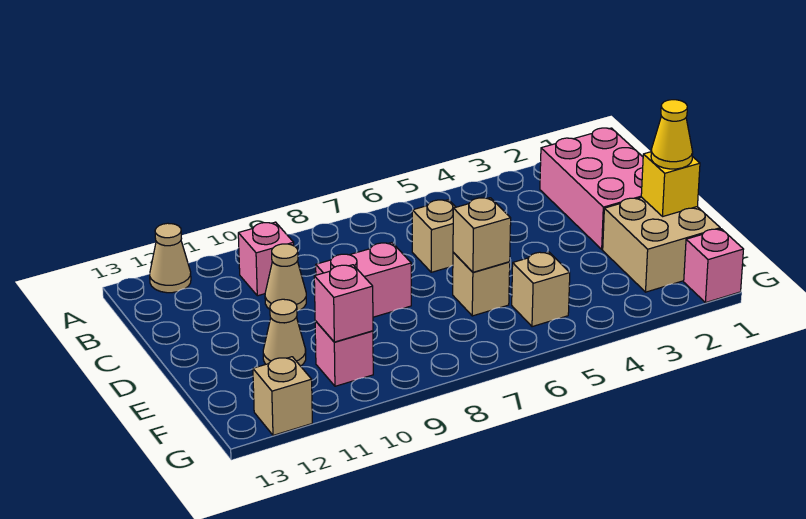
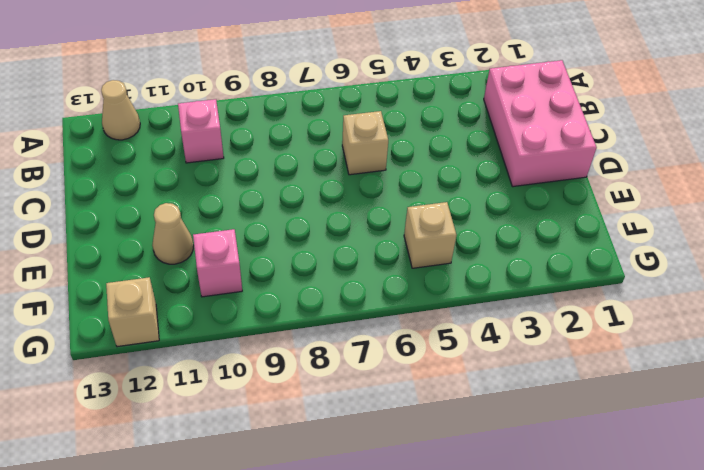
none -> tan cone C10 level 1
none -> pink brick D8:D9 level 1
none -> tan brick E1:F2 level 1

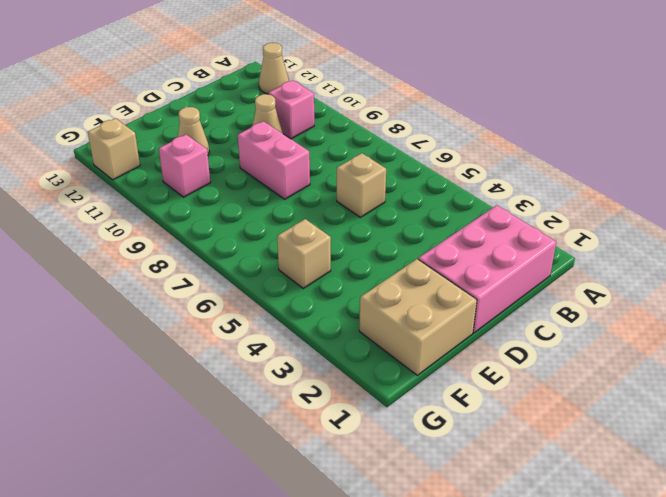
none -> tan brick E6 level 1
none -> pink brick G1 level 1
none -> yellow brick E1 level 2

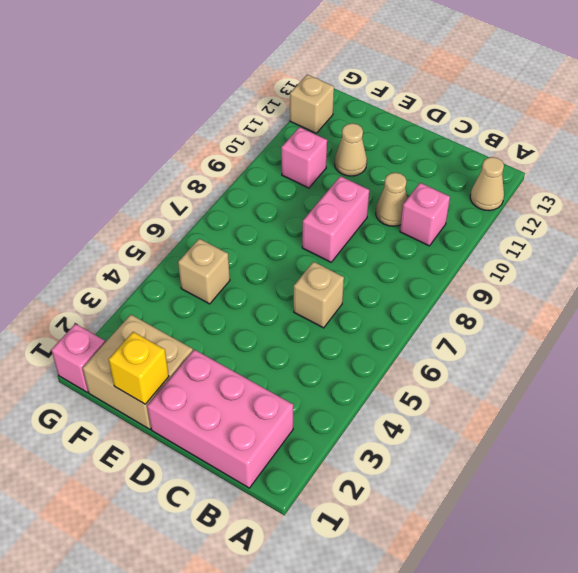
none -> tan brick E6 level 1
none -> tan brick E6 level 2
none -> pink brick F10 level 2

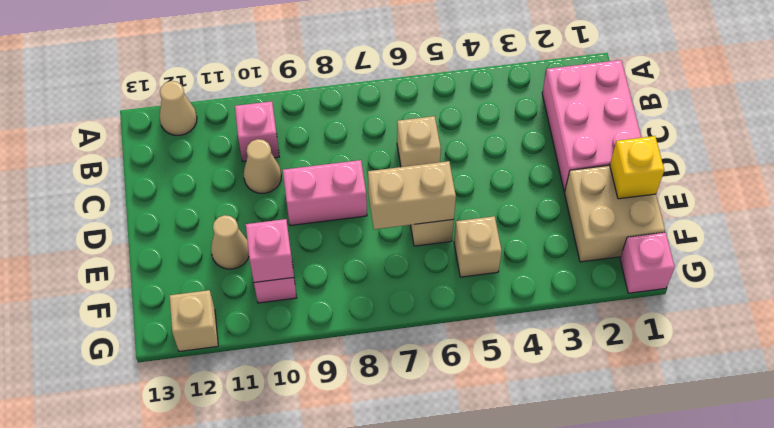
tan brick E6:E7 level 2 -> tan brick E6 level 2
none -> yellow cone E1 level 3

